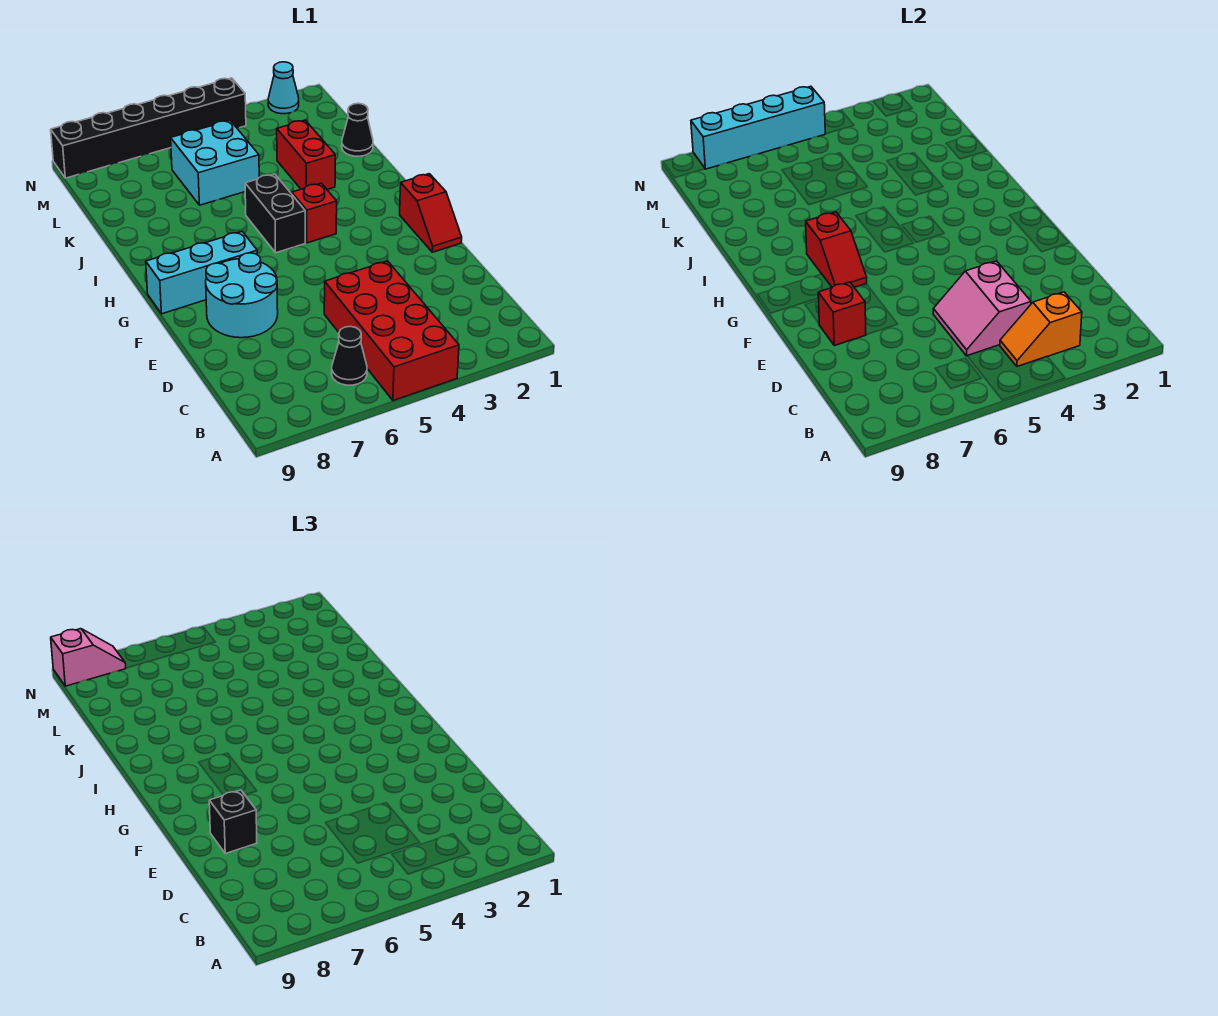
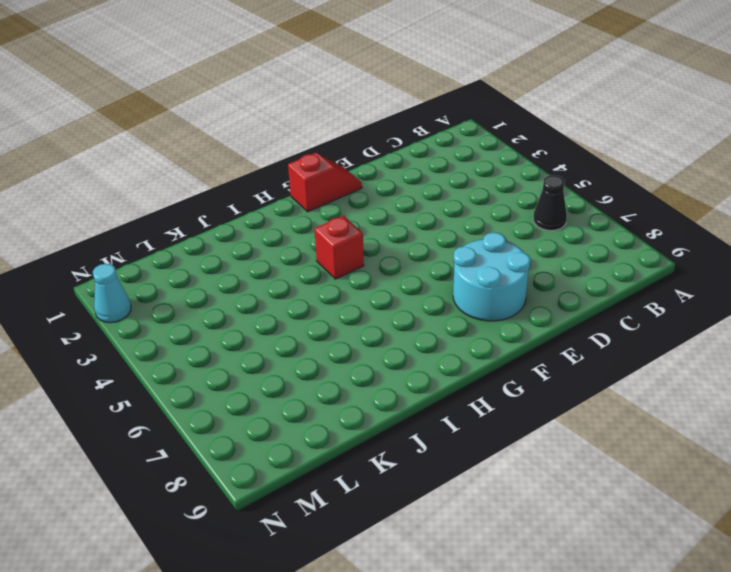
none -> red brick A4:D5 level 1
none -> cyan brick G7:G9 level 1
none -> black brick H5:I5 level 1

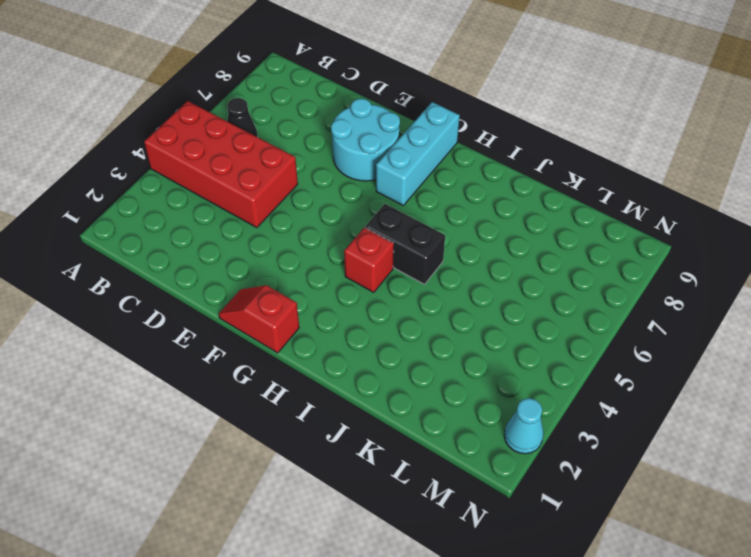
none -> red brick J3:K3 level 1
none -> black cone K1 level 1
none -> cyan brick K5:L6 level 1

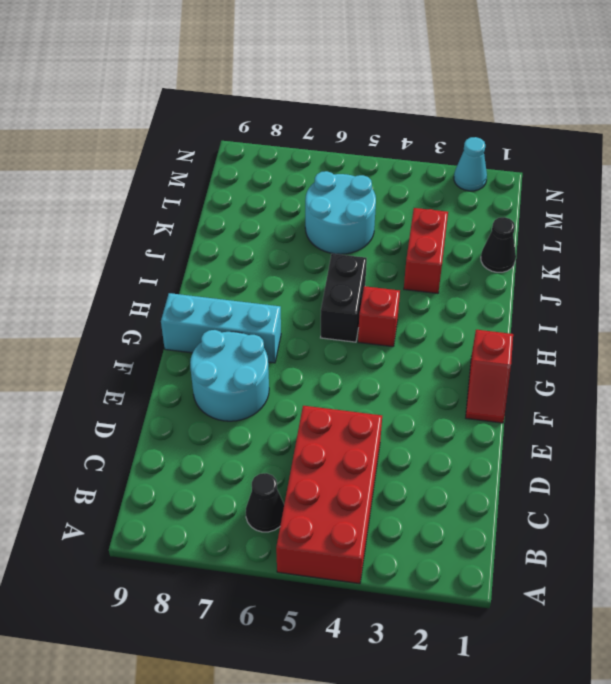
cyan round brick K5:L6 level 1 -> cyan brick K5:L6 level 1
none -> black brick N4:N9 level 1
none -> orange slope B3:B4 level 2 top 3
none -> pink slope C4:D5 level 2 top 4

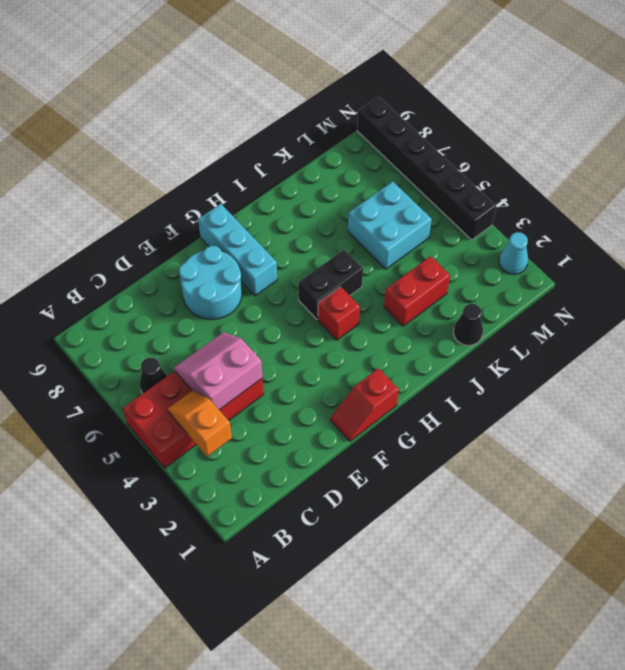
none -> red brick E8 level 2
none -> red slope G7:H7 level 2 top H
none -> cyan brick N5:N8 level 2

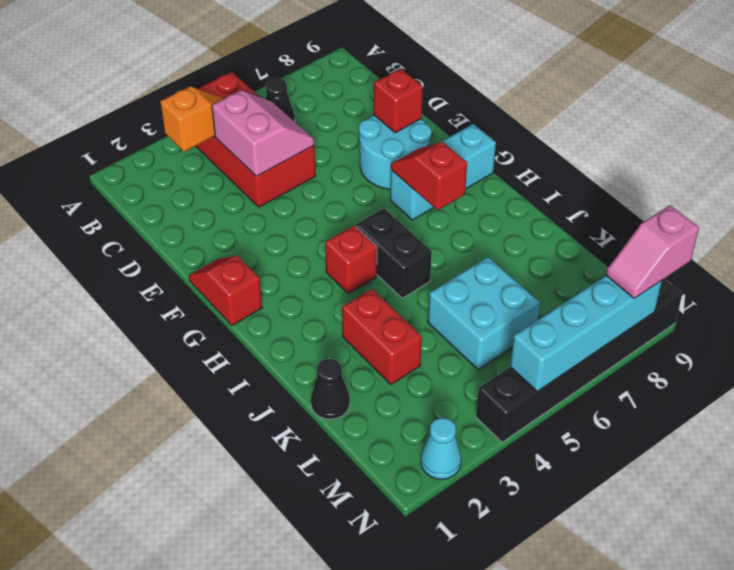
none -> black brick E8 level 3

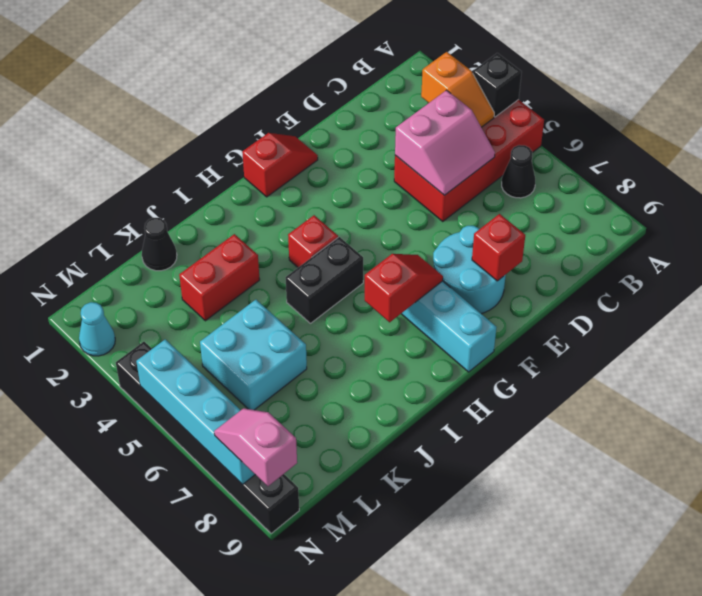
black brick A4 level 2 -> black brick E8 level 3

